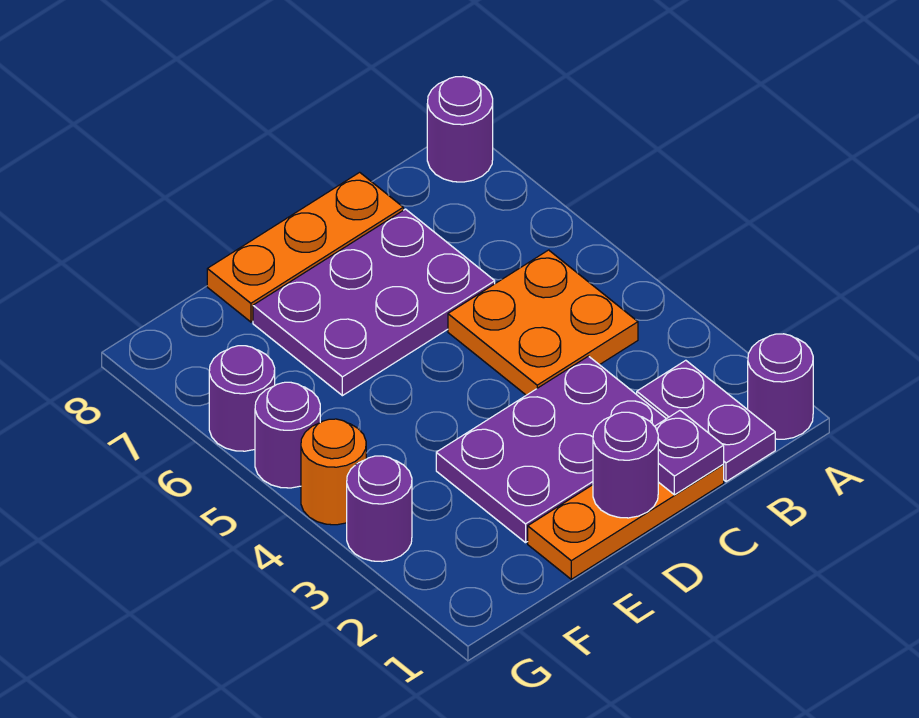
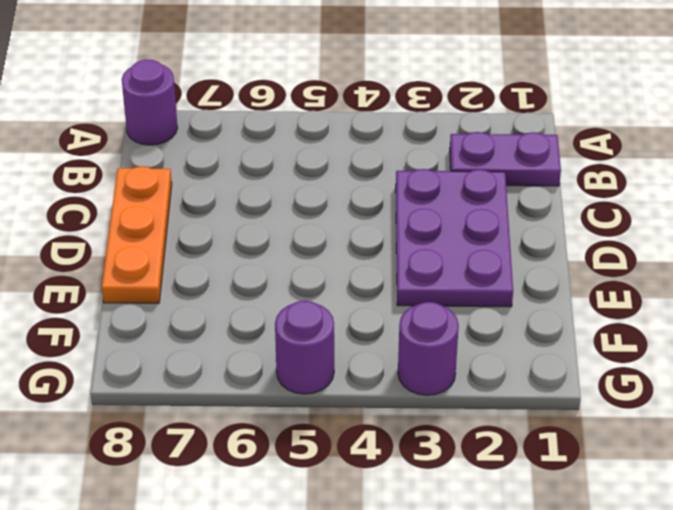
none -> purple round brick A1 level 1
none -> orange plate B4:C5 level 1
none -> orange plate C1:E1 level 1

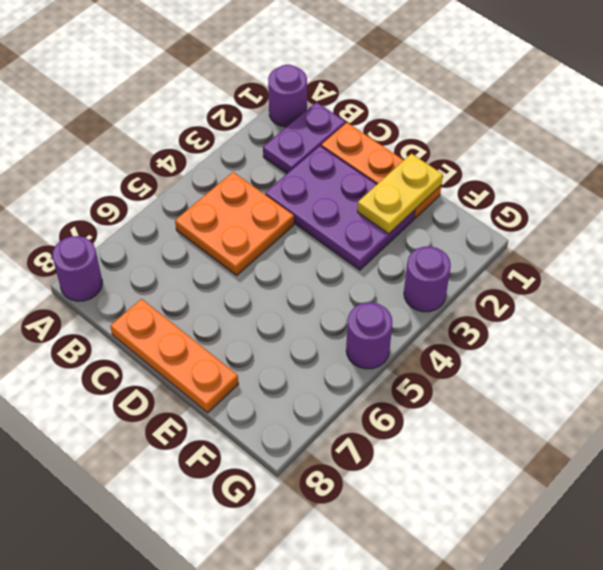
yellow plate E1:E2 level 2 -> none
none -> purple plate C6:E7 level 1
none -> orange round brick G4 level 1
none -> purple round brick G6 level 1

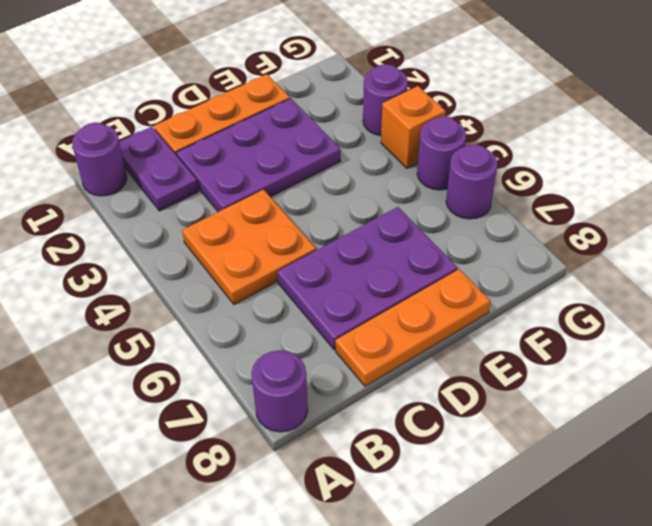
orange brick G4 level 1 -> orange round brick G4 level 1
none -> purple plate C1 level 2
none -> purple round brick D1 level 2

